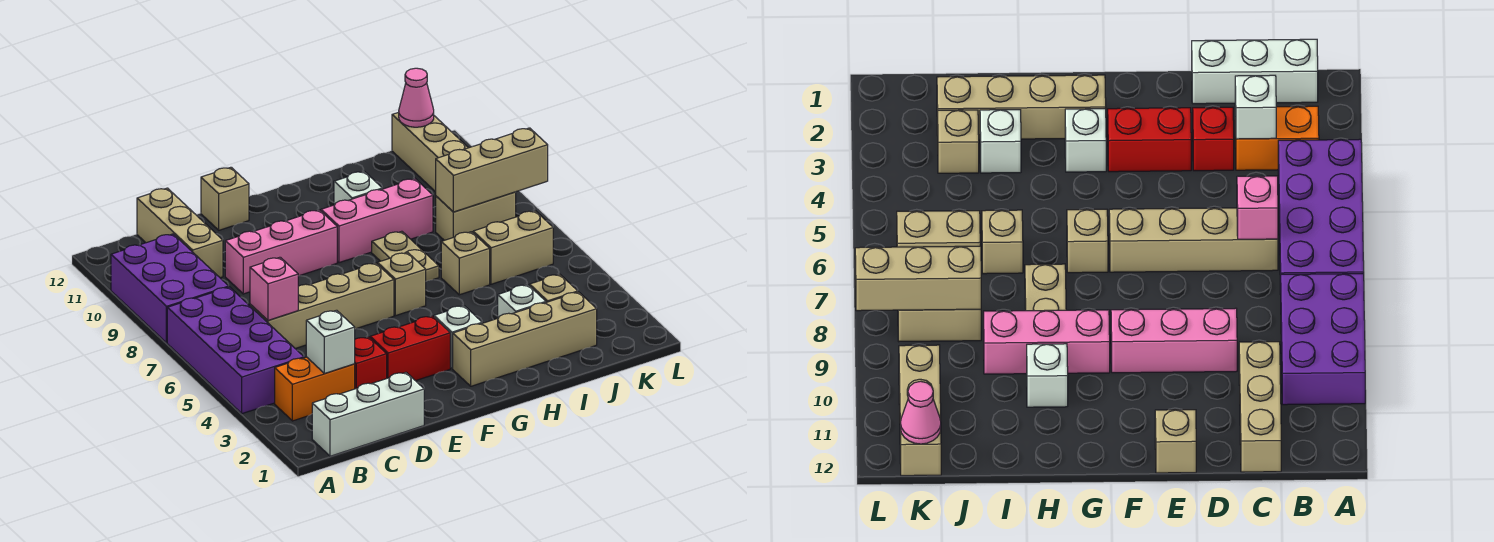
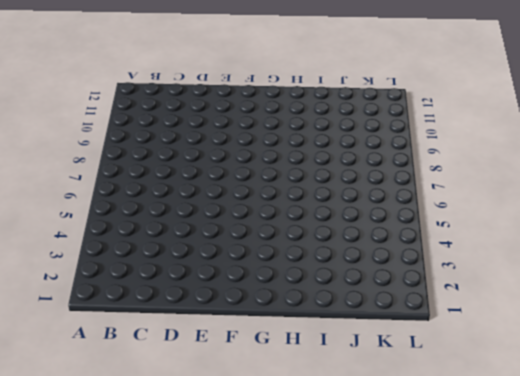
none -> purple brick A4:B7 level 1
none -> purple brick A8:B10 level 1
none -> white brick B1:D1 level 1

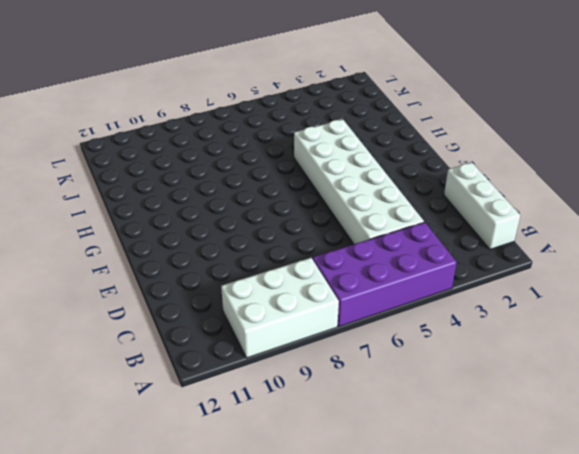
white brick A8:B10 level 1 -> purple brick A8:B10 level 1
white brick C4:H5 level 1 -> none
none -> orange brick B3:C3 level 1
none -> tan brick C6:F6 level 1
none -> tan brick C10:C12 level 1

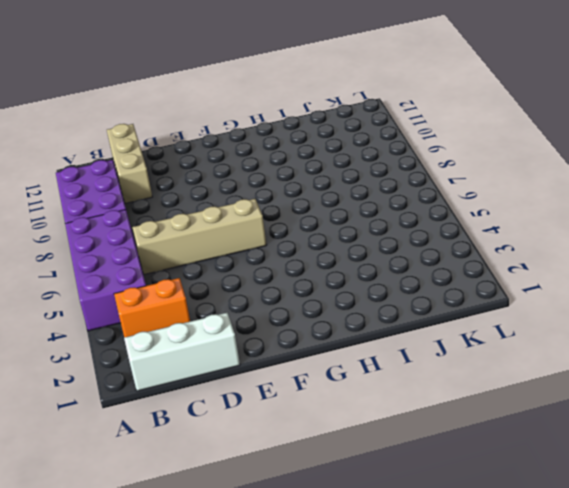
none -> red brick D3 level 1
none -> pink brick D9:F9 level 1
none -> red brick E3:F3 level 1

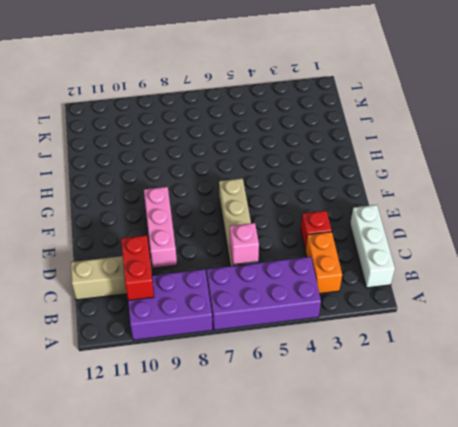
red brick B10:C10 level 2 -> red brick E3:F3 level 1
none -> tan brick E12 level 1
none -> tan brick G2:J2 level 1
none -> white brick G3 level 1

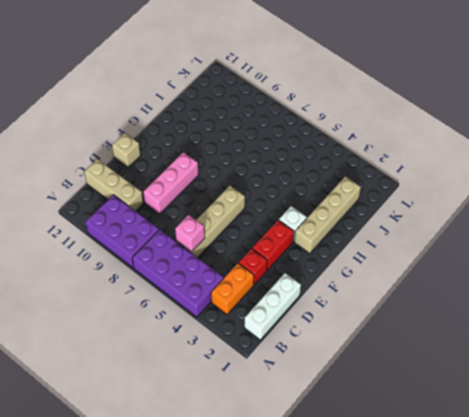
none -> tan brick G6 level 1
none -> pink brick G9:I9 level 1
none -> tan plate H7:H8 level 1

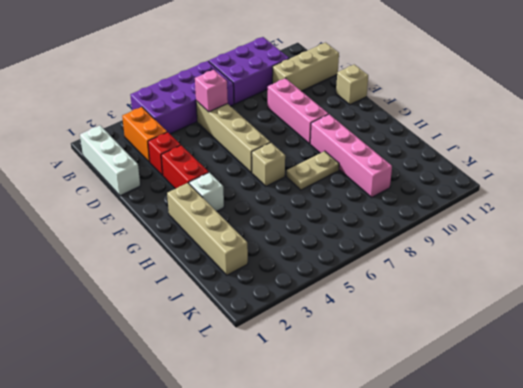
pink brick G9:J9 level 1 -> pink brick G9:I9 level 1
none -> white brick H10 level 1
none -> white brick I3 level 1
none -> tan brick I6 level 1

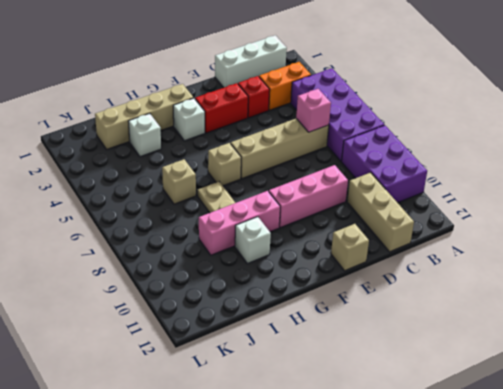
none -> tan brick J3 level 1
none -> tan brick J6:K6 level 1
none -> tan brick J8:K8 level 1

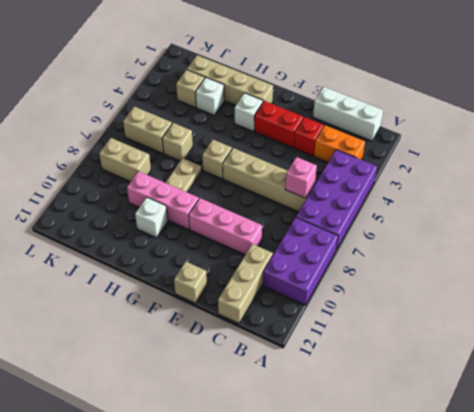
none -> tan brick K10:K12 level 1
none -> white brick C3 level 2
none -> tan brick J8:L8 level 2

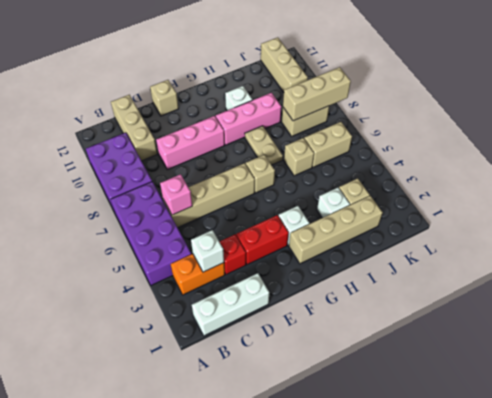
none -> pink cone K12 level 2

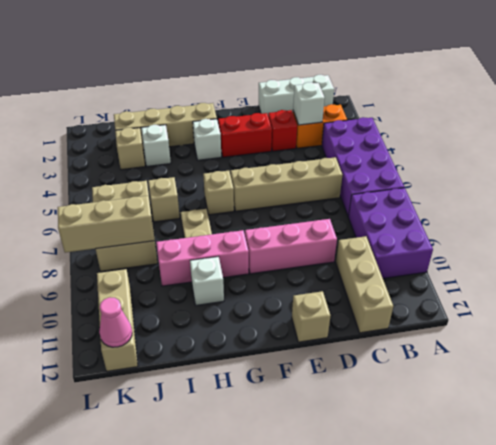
none -> pink brick C6 level 2

